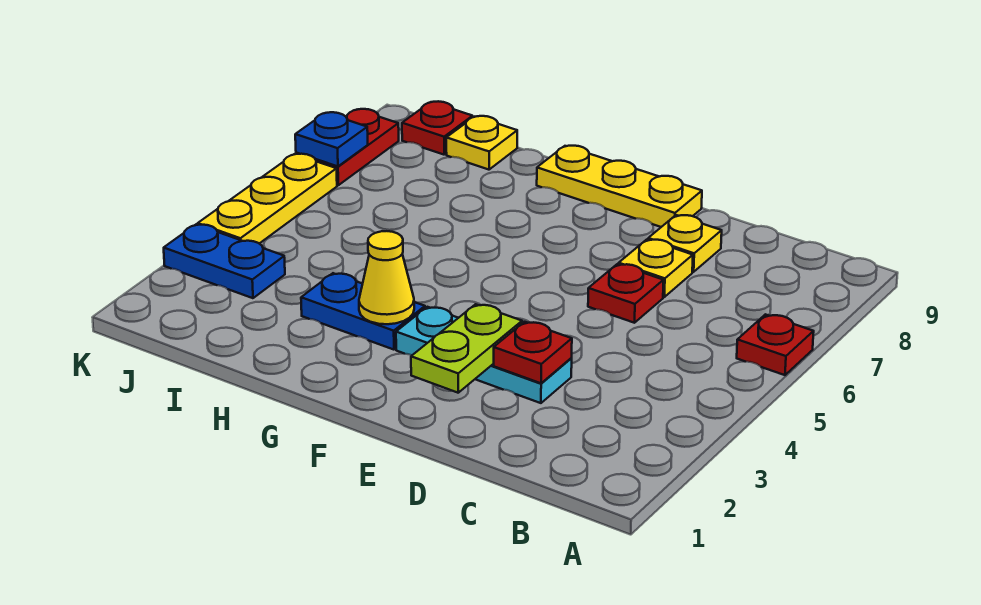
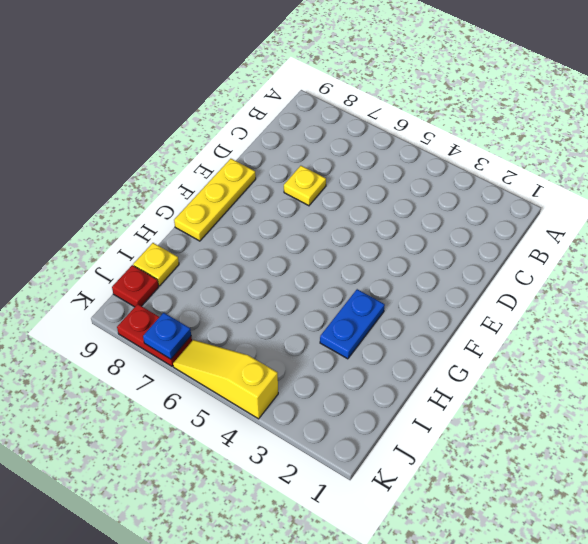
yellow slope K4:K6 level 1 top 4 -> yellow plate K4:K6 level 1
none -> red plate A6 level 1
none -> cyan plate D3:F3 level 1
none -> red plate D6 level 1

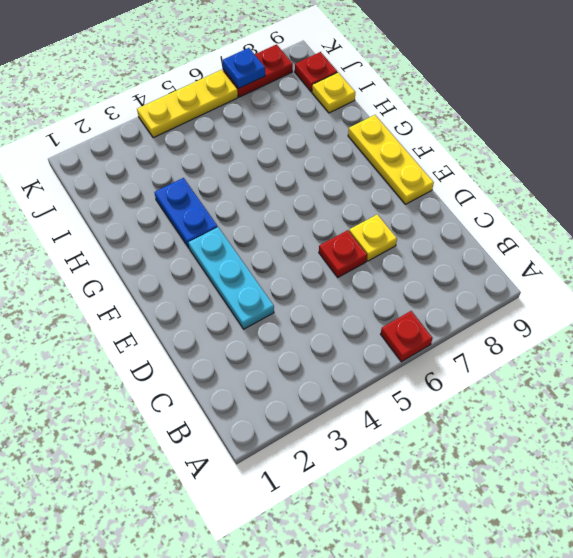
none -> yellow plate D8 level 1
none -> blue plate J3:K3 level 1
none -> red plate D3 level 2

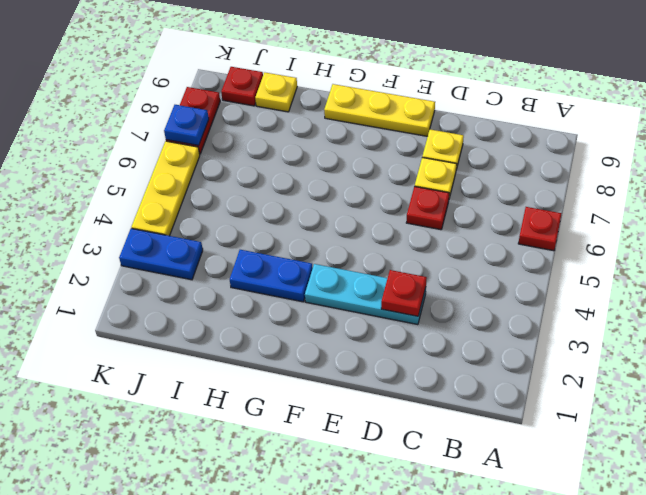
none -> lime plate E2:E3 level 2
none -> yellow cone G3 level 2

